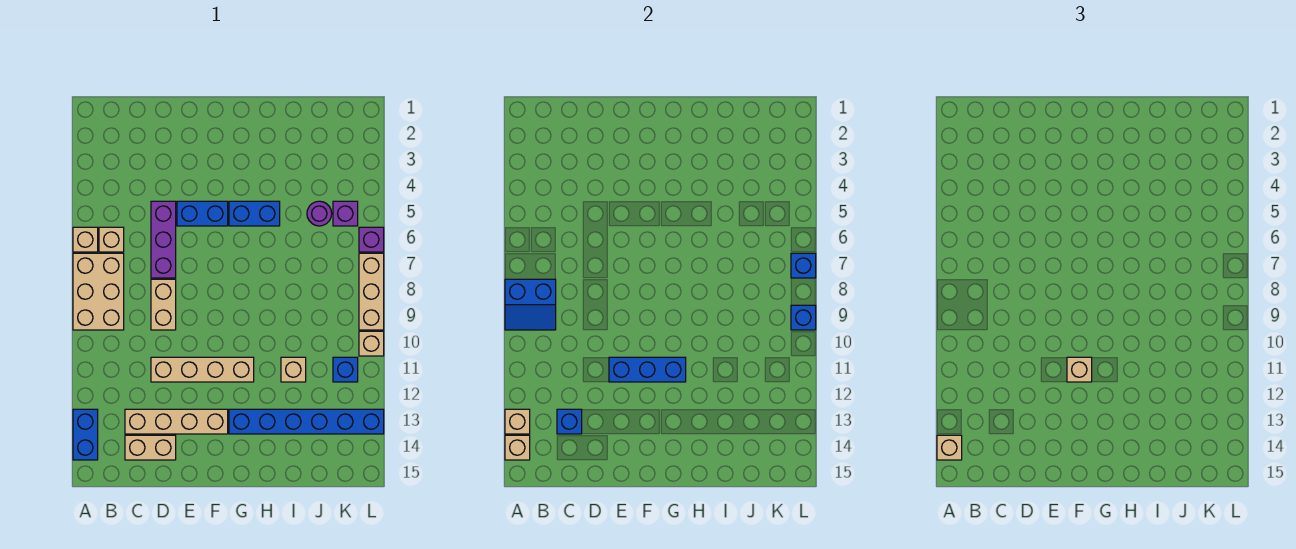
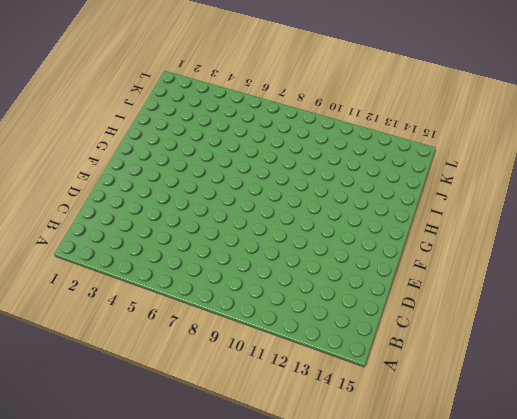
none -> tan brick A6 level 1
none -> tan brick A7:B9 level 1
none -> blue brick A13:A14 level 1

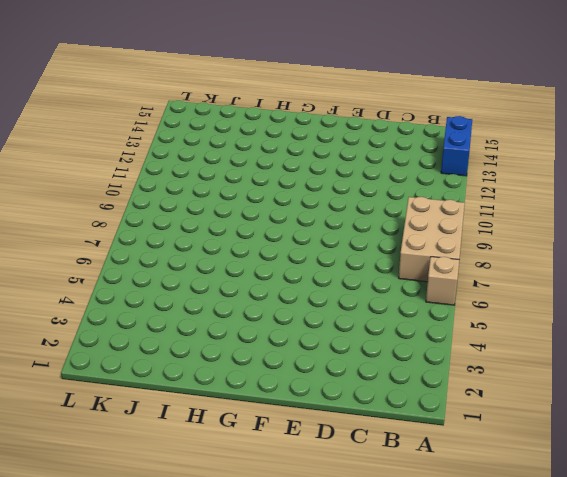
none -> tan brick B6 level 1
none -> tan brick C13:F13 level 1
none -> tan brick C14:D14 level 1

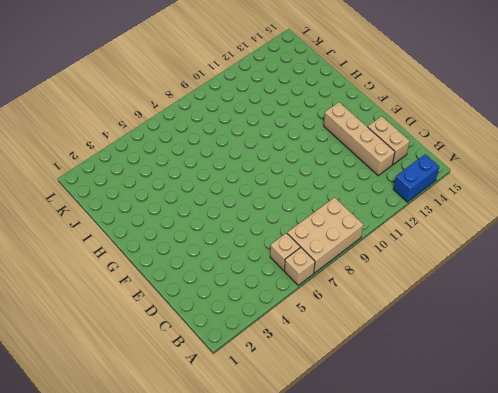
none -> purple brick D5:D7 level 1
none -> tan brick D8:D9 level 1
none -> tan brick D11:G11 level 1

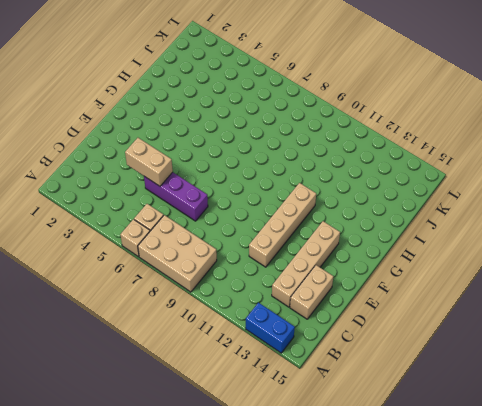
tan brick D4:D5 level 2 -> tan brick D8:D9 level 1
none -> blue brick E5:F5 level 1
none -> blue brick G5:H5 level 1
none -> blue brick G13:L13 level 1

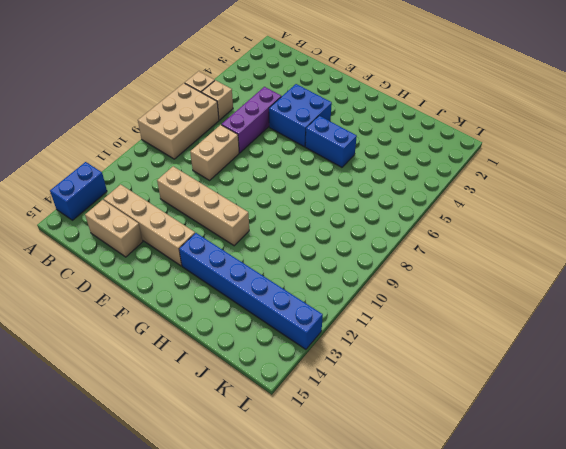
blue brick E4:F5 level 1 -> blue brick E5:F5 level 1
none -> tan brick I11 level 1
none -> purple round brick J5 level 1
none -> purple brick K5 level 1

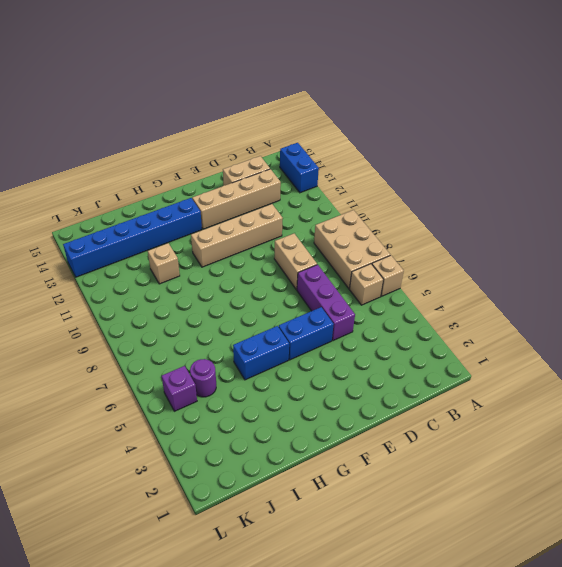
none -> blue brick K11 level 1
none -> purple brick L6 level 1
none -> tan brick L7:L9 level 1

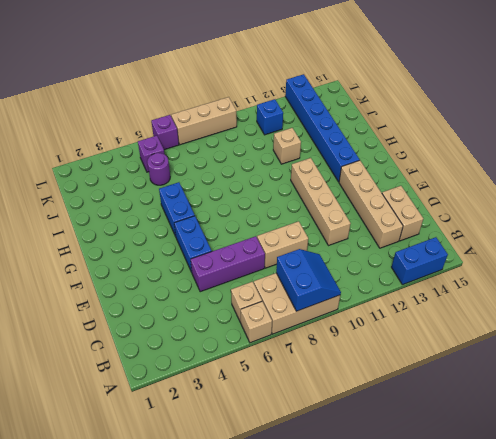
none -> tan brick L10 level 1
none -> tan brick A13 level 2
none -> tan brick A14 level 2

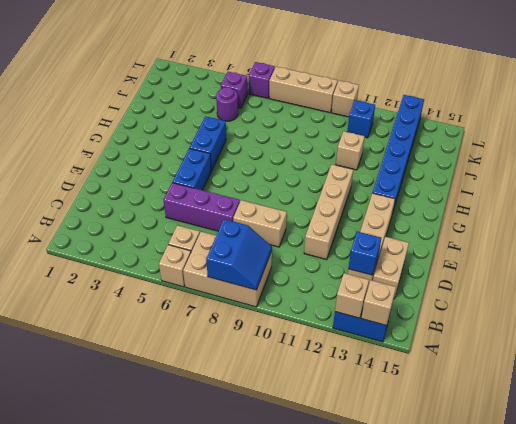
none -> blue brick E11:G11 level 2
none -> blue brick L7 level 2
none -> blue brick L9 level 2

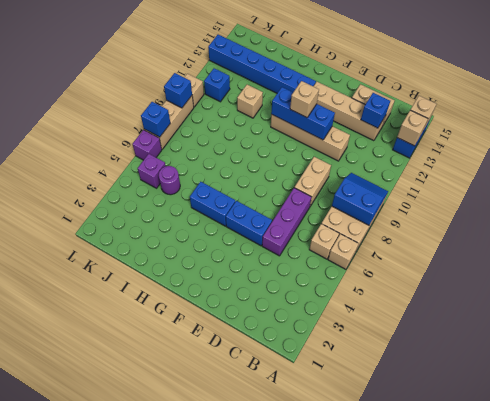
none -> tan brick A14 level 3

